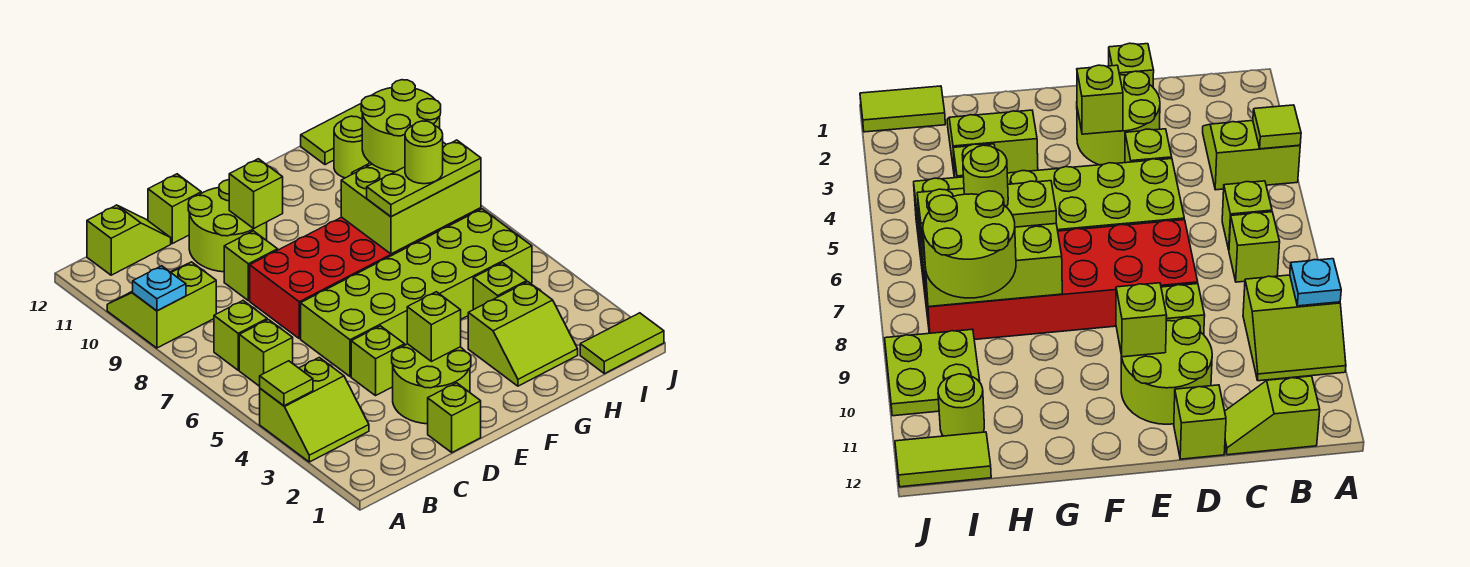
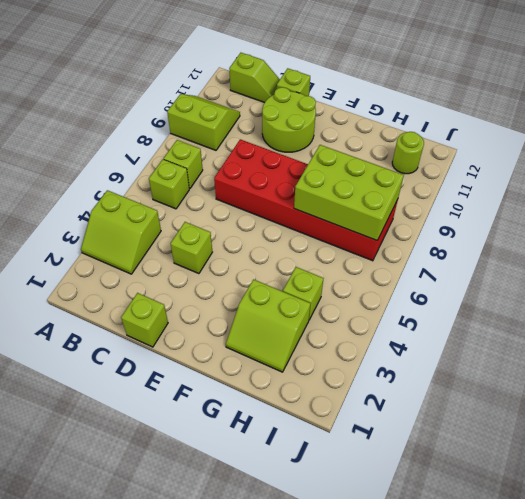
none -> lime round brick D2:E3 level 1
none -> lime brick D5:I6 level 1
none -> lime brick D9 level 1

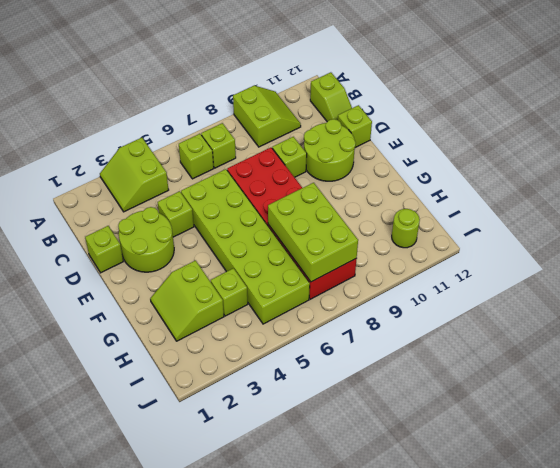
none -> lime tile I1:J1 level 1
none -> lime plate I9:J10 level 1
none -> lime tile I12:J12 level 1

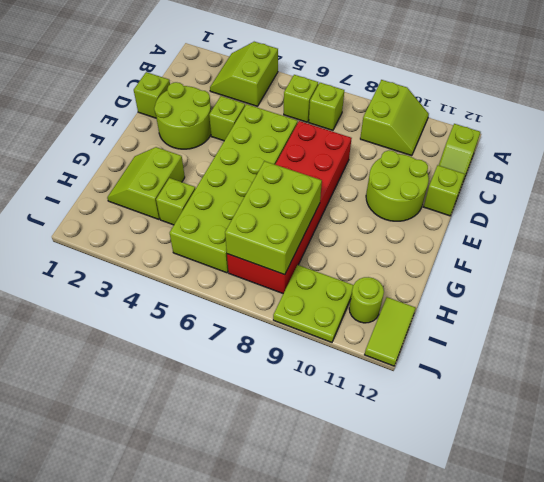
none -> lime brick D9 level 1
none -> lime tile I1:J1 level 1
none -> lime tile A4 level 2

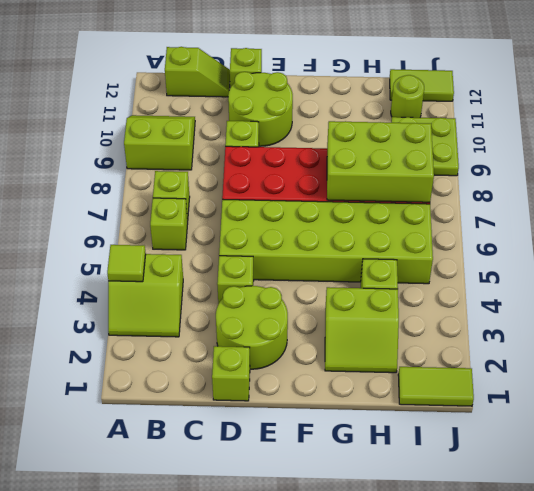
none -> cyan plate A9 level 2
none -> lime brick E3 level 2
none -> lime brick E10 level 2

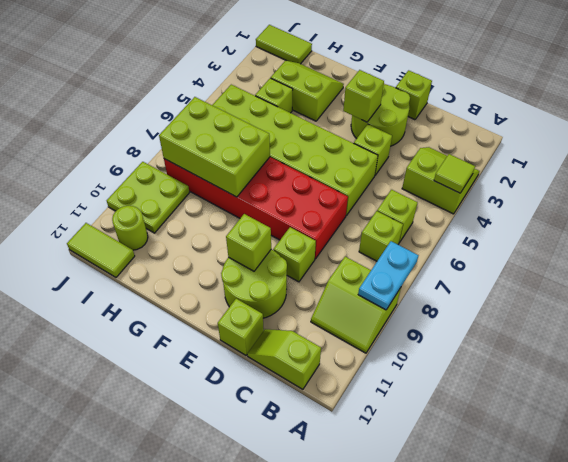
cyan plate A8:A9 level 2 -> cyan plate A9 level 2
none -> lime plate G7:I7 level 3
none -> lime round brick H8:I9 level 3
none -> lime round brick H7 level 4

